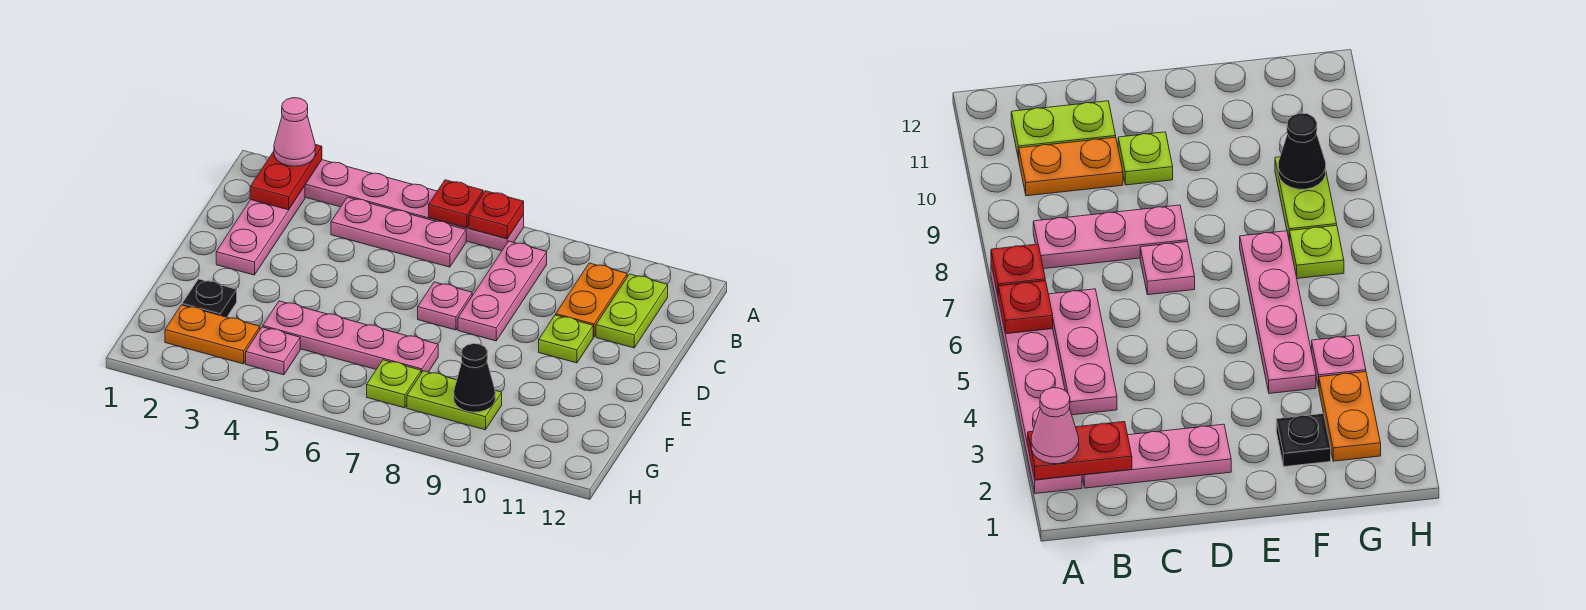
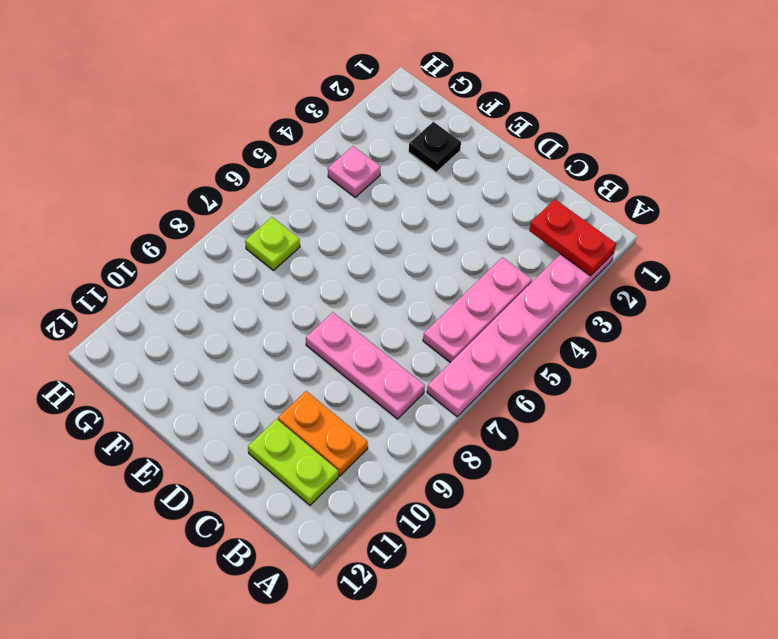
none -> pink plate B2:D2 level 1
none -> pink plate D7 level 1
none -> lime plate D10 level 1

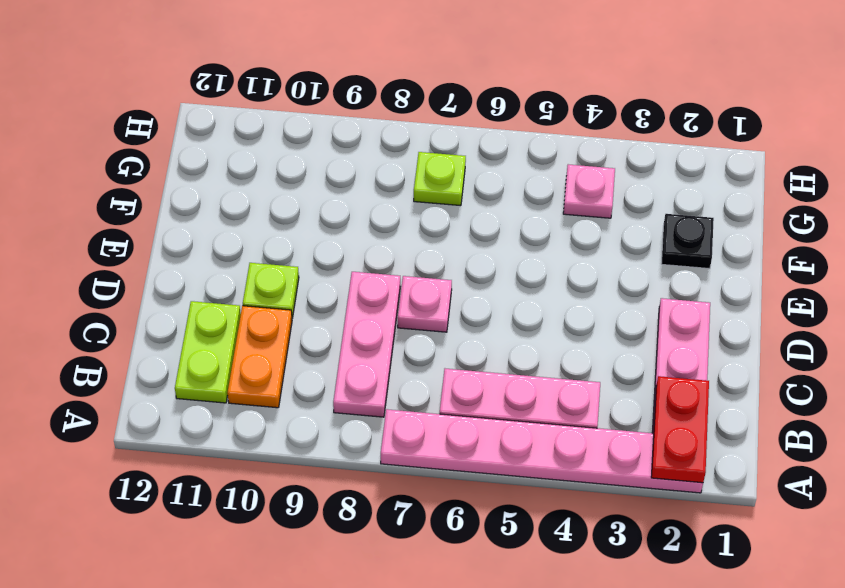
none -> pink plate F4:F7 level 1
none -> orange plate G2:G3 level 1
none -> lime plate G8:G9 level 1

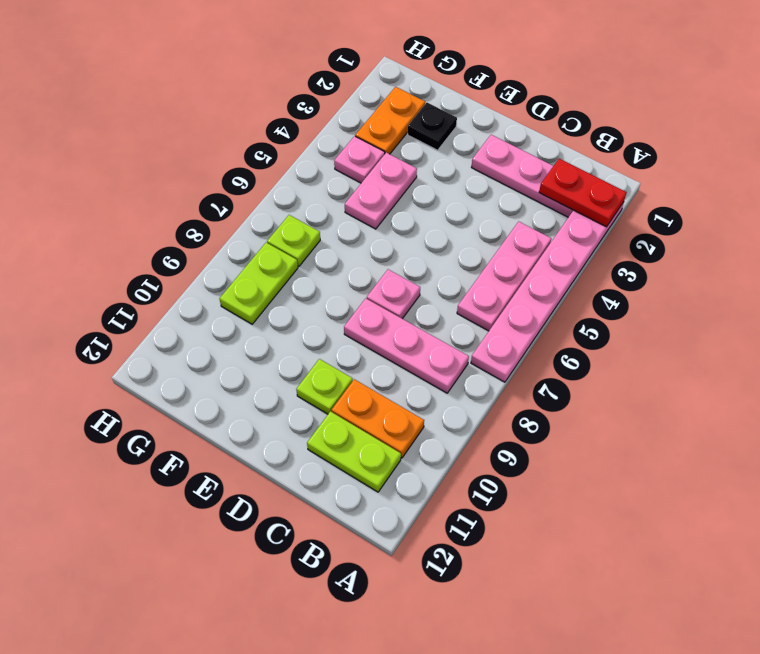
pink plate F4:F5 level 1 -> pink plate F4:F7 level 1
none -> red plate A6 level 2
none -> red plate A7 level 2
none -> black cone G9 level 2

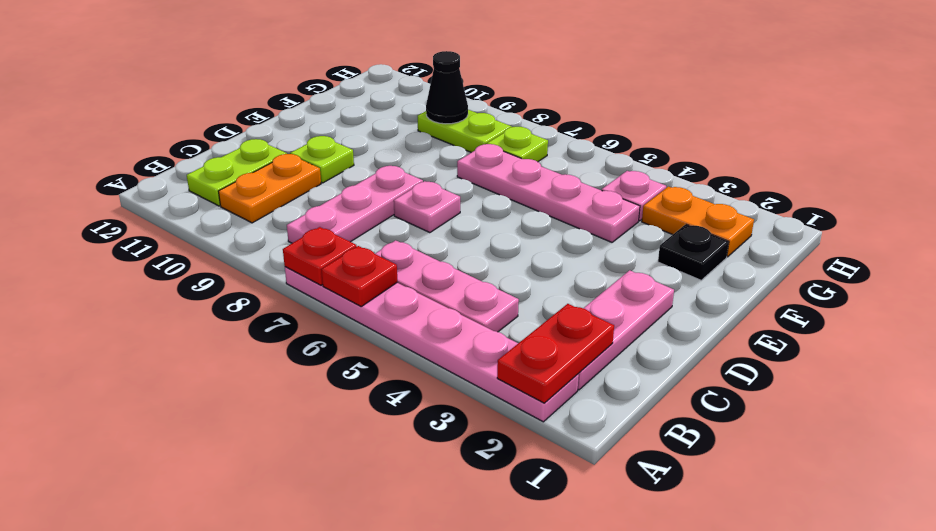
none -> pink cone A2 level 3

